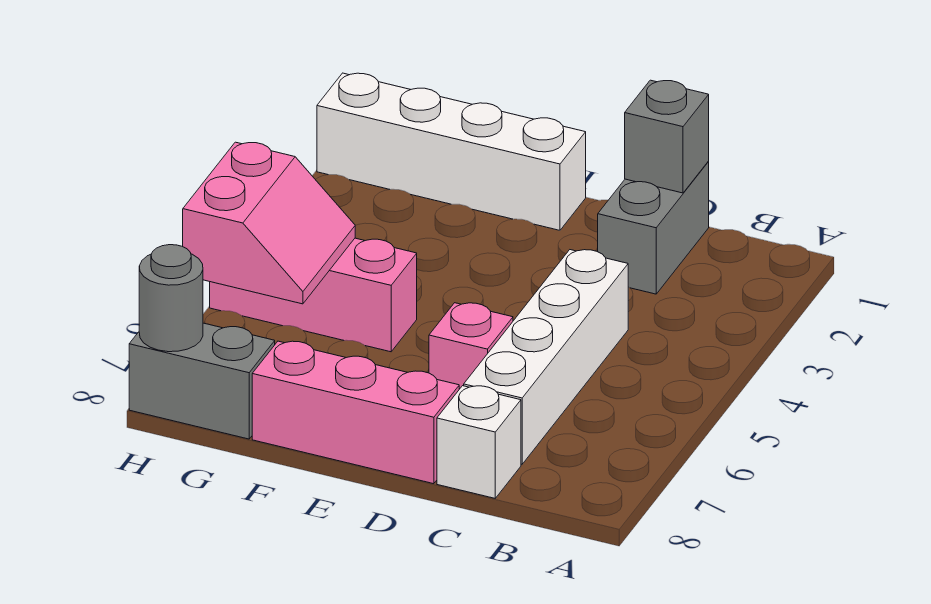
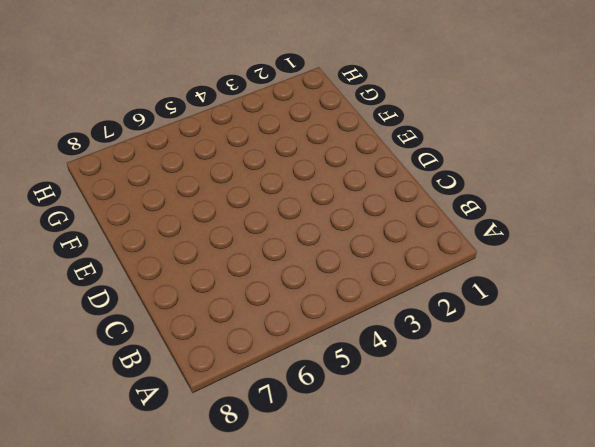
none -> grey brick C1:C2 level 1
none -> white brick C4:C7 level 1

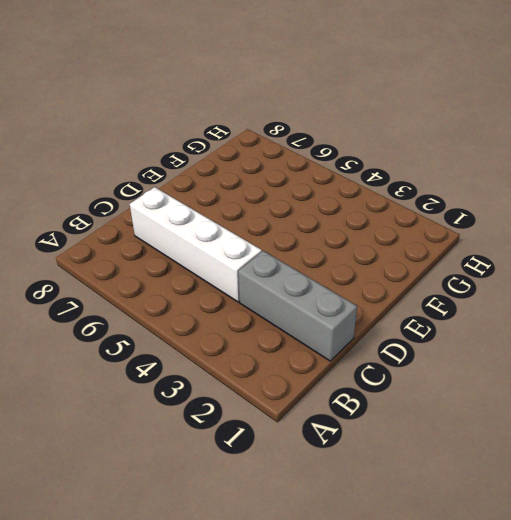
grey brick C1:C3 level 1 -> grey brick C1:C2 level 1
none -> white brick C8 level 1
none -> pink brick D6 level 1

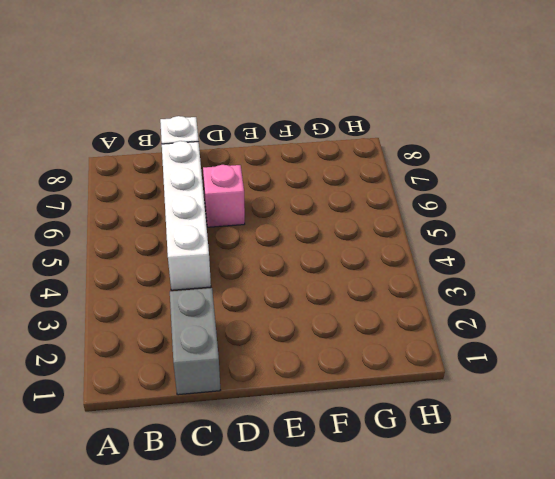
none -> pink brick D8:F8 level 1
none -> white brick E1:H1 level 1

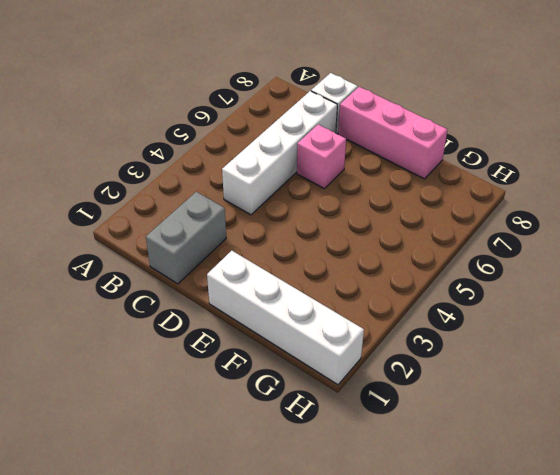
none -> pink brick F5:H5 level 1
none -> grey brick G8:H8 level 1

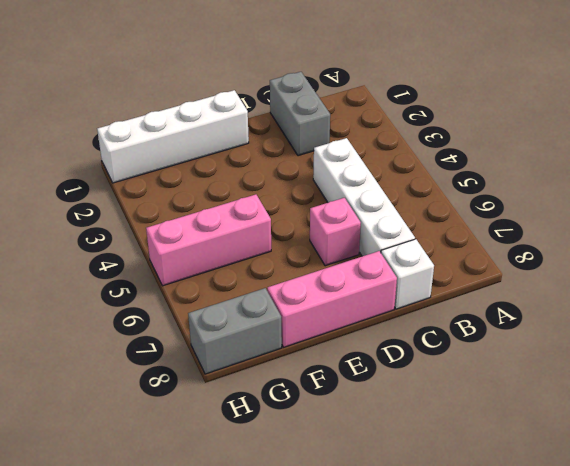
none -> grey brick C1 level 2
none -> pink slope G5:H6 level 2 top H

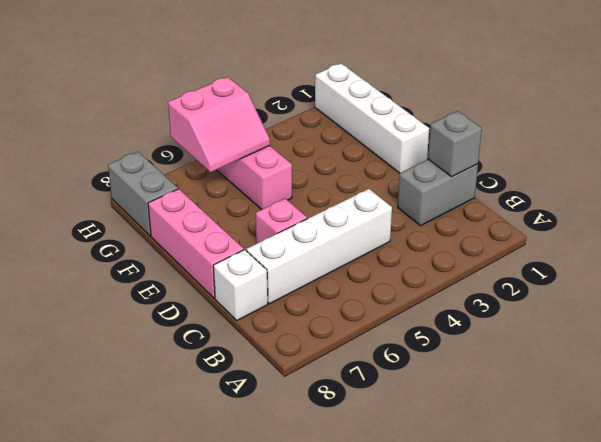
none -> grey round brick H8 level 2

